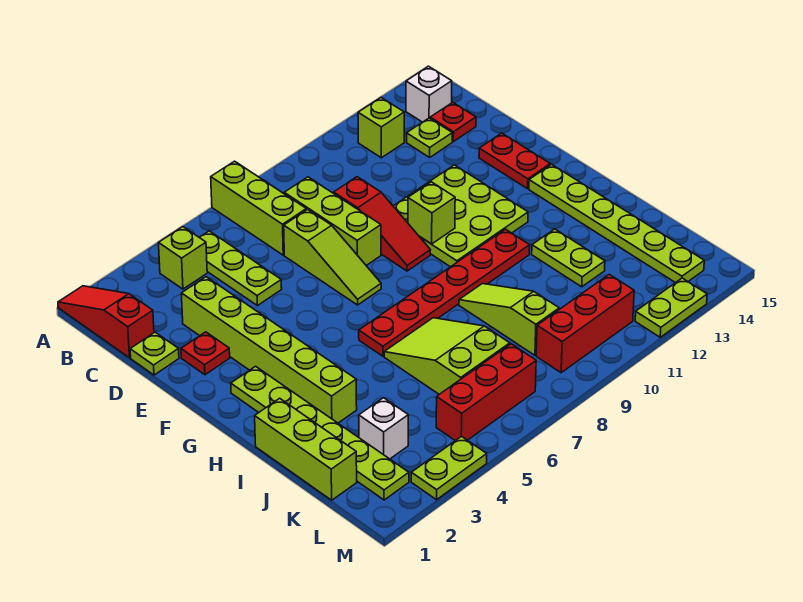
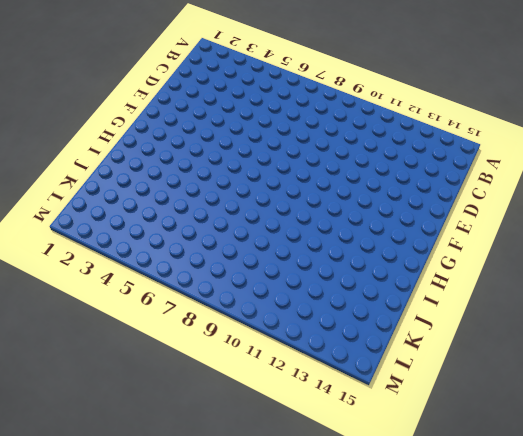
none -> red slope A1:C1 level 1 top C
none -> lime brick A7:C7 level 1
none -> lime brick B4 level 1

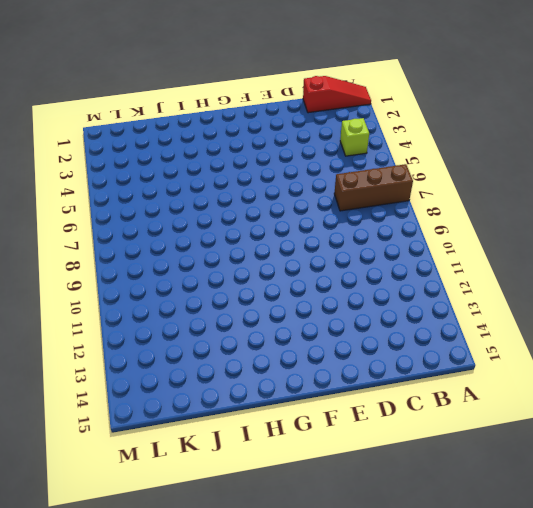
brown brick A7:C7 level 1 -> lime brick A7:C7 level 1
none -> lime plate B5:D5 level 1
none -> lime brick B12 level 1
none -> white brick B14 level 1

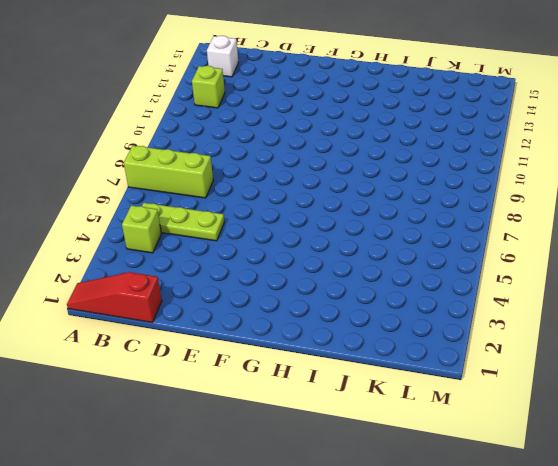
none -> lime brick C8:E8 level 1
none -> lime plate C13 level 1
none -> red plate C14 level 1

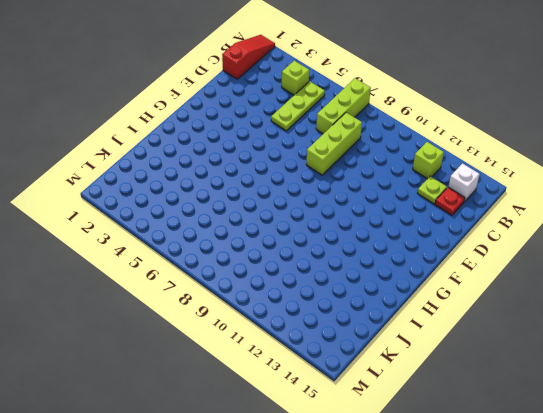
none -> lime plate D1 level 1
none -> lime brick D3:I3 level 1
none -> lime slope D7:F7 level 1 top D

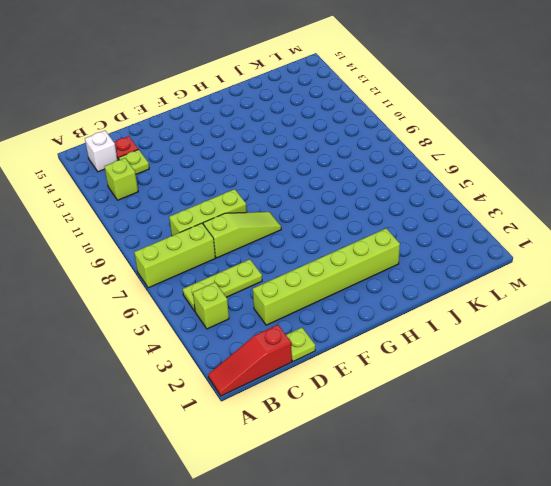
none -> red slope D9:F9 level 1 top D
none -> red plate E2 level 1
none -> lime plate E10:G12 level 1

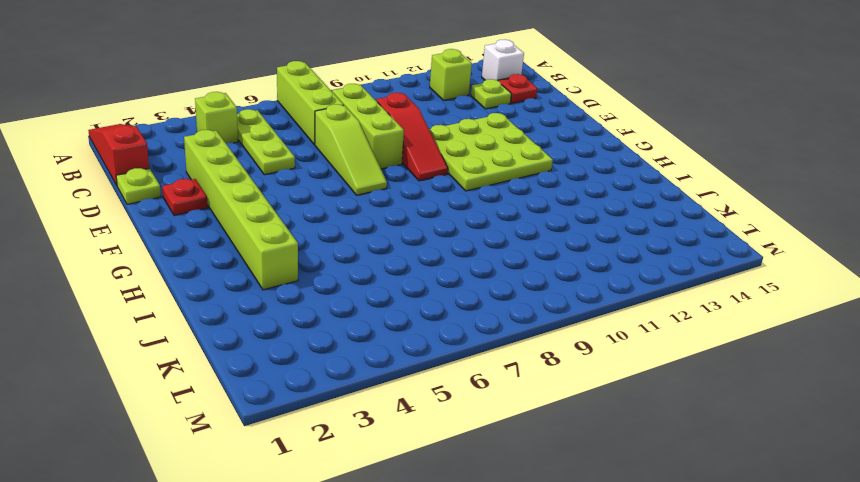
none -> red plate E14:F14 level 1
none -> lime plate G2:L2 level 1
none -> lime plate G14:L14 level 1

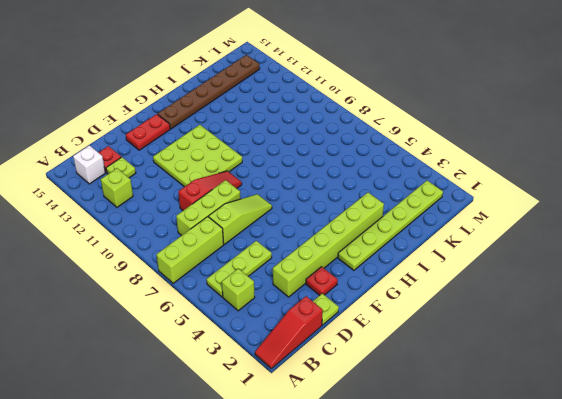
brown plate G14:L14 level 1 -> lime plate G14:L14 level 1
none -> red plate H6:H11 level 1
none -> lime brick I1:K1 level 1
none -> lime slope I6:K7 level 1 top K

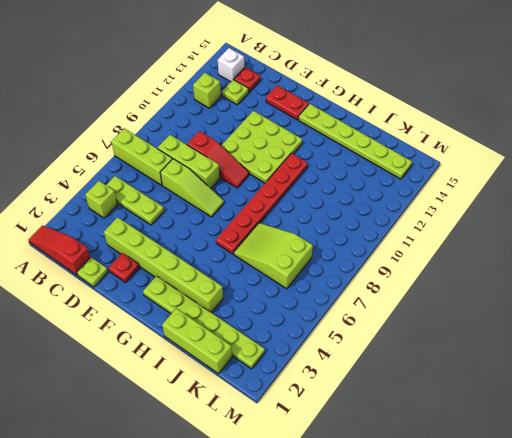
none -> lime slope I9:K9 level 1 top K
none -> lime plate I12:J12 level 1
none -> white brick K3 level 1

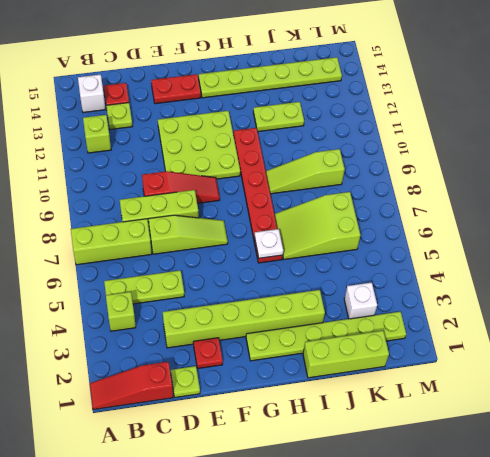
white plate H6 level 2 -> none
none -> red brick L5:L7 level 1
none -> red brick L9:L11 level 1
none -> lime plate M3:M4 level 1

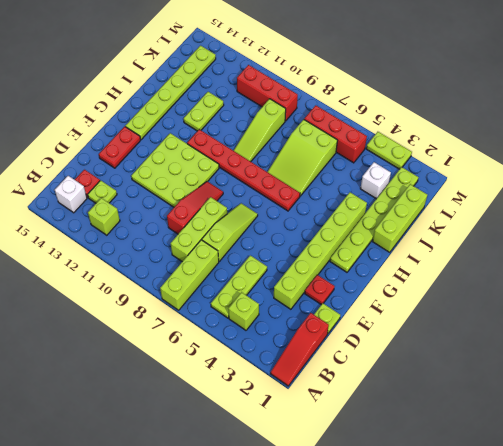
none -> lime plate M12:M13 level 1
none -> lime brick F10 level 2

